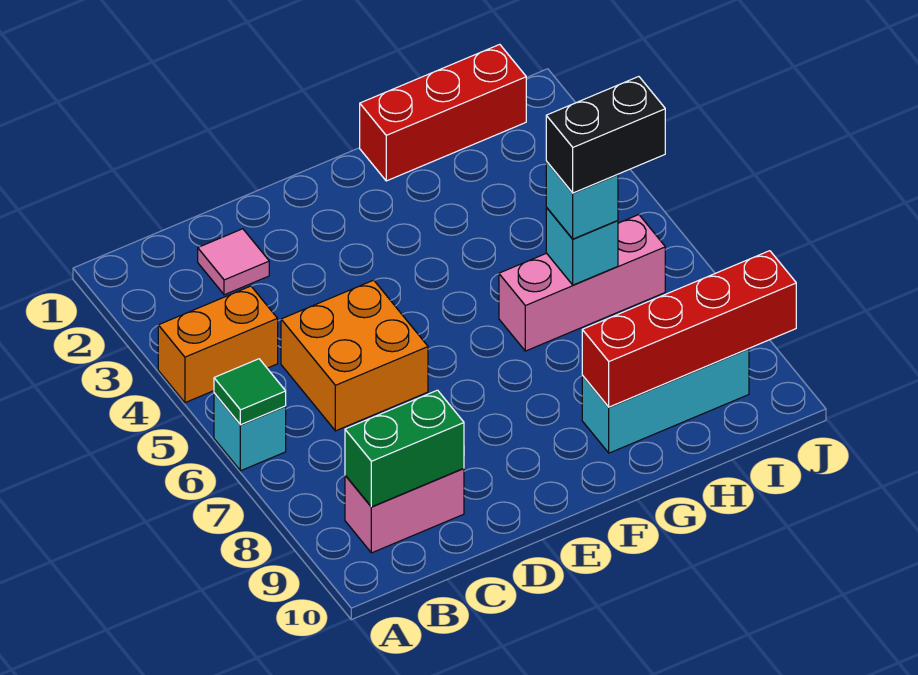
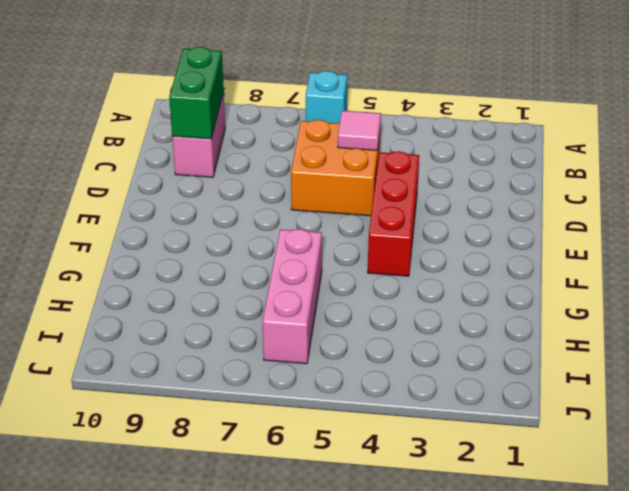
pink tile C5 level 2 -> pink tile C2 level 1
red brick D4:F4 level 1 -> red brick G1:I1 level 1
none -> orange brick A4:B4 level 1
none -> cyan brick G9:I9 level 1
none -> green tile A6 level 2

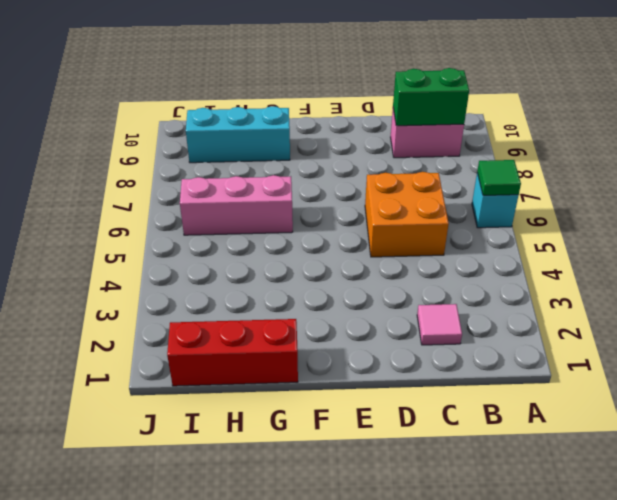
none -> orange brick A4:B4 level 1
none -> red brick G9:J9 level 2
none -> cyan brick H6 level 2

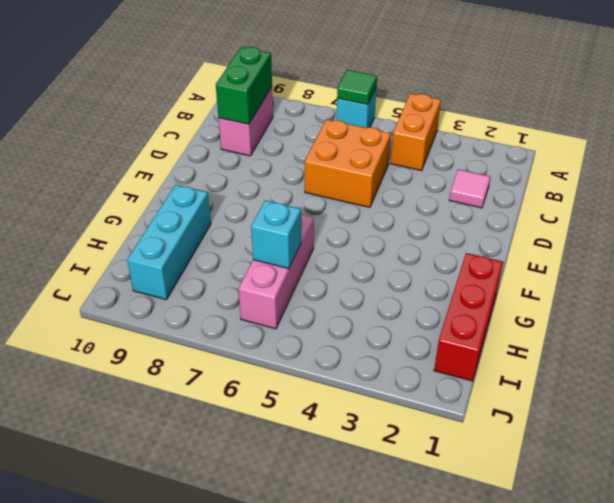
none -> red brick G9:J9 level 2
none -> cyan brick H6 level 3
none -> black brick H6:I6 level 4

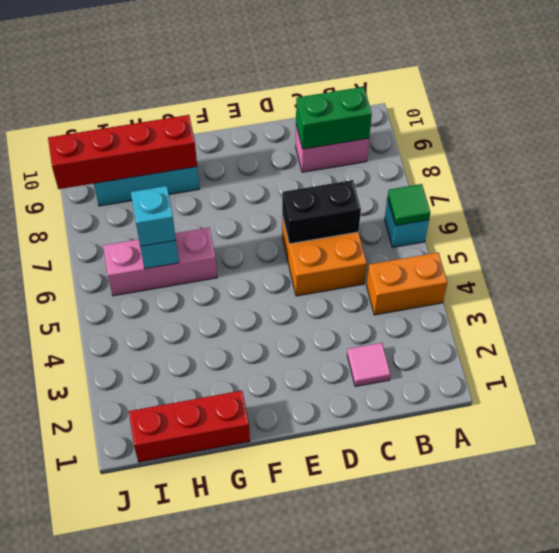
black brick C6:D6 level 2 -> black brick H6:I6 level 4

